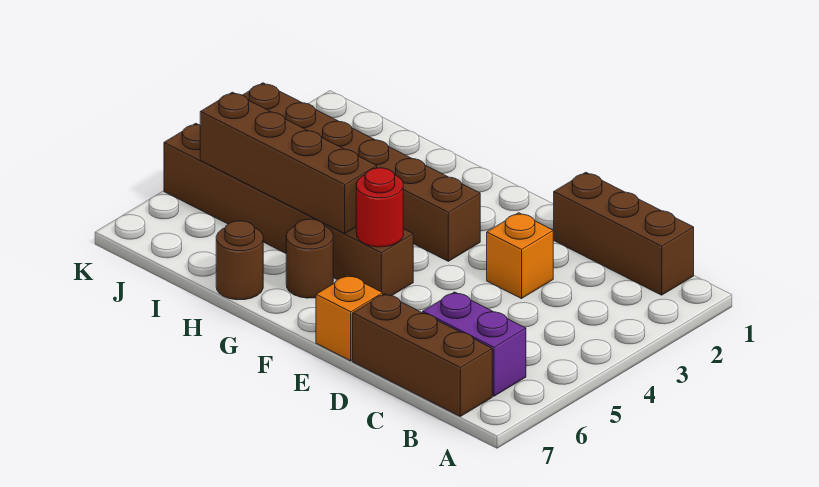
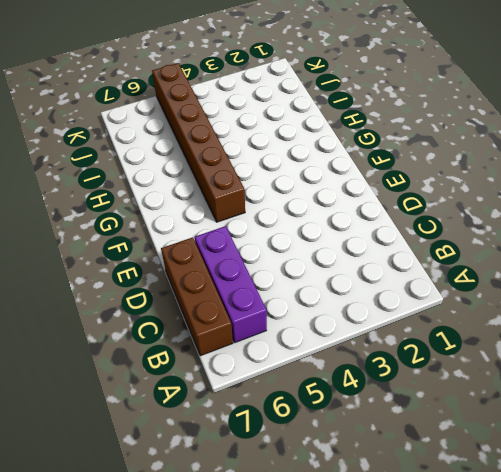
purple brick B6:D6 level 1 -> purple brick B6:C6 level 1
none -> brown brick B1:D1 level 1
none -> orange brick D3 level 1

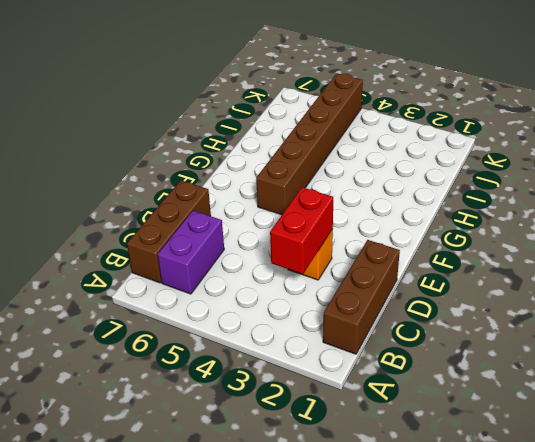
red brick C3:D3 level 2 -> none
none -> orange brick E7 level 1
none -> brown brick F3:K3 level 1

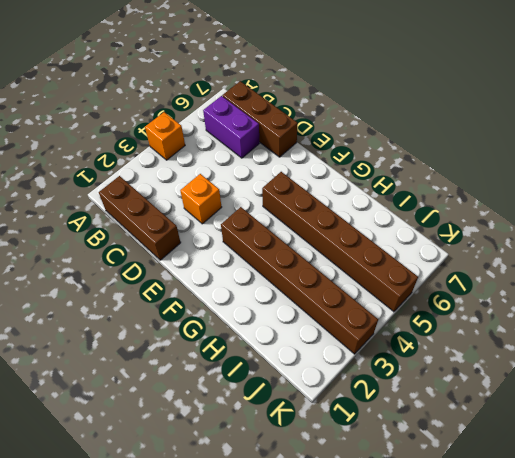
orange brick A4 level 1 -> orange brick E7 level 1
none -> brown round brick G6 level 1
none -> brown round brick H7 level 1

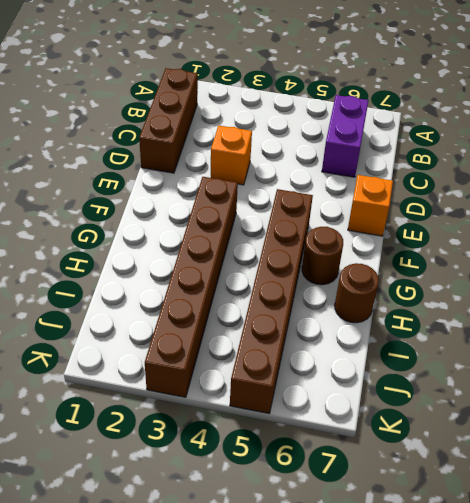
none -> brown brick B7:D7 level 1
none -> red round brick F5 level 2

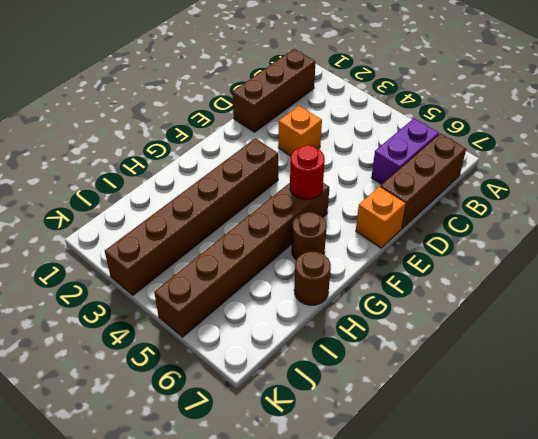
none -> brown brick G5:J5 level 2

